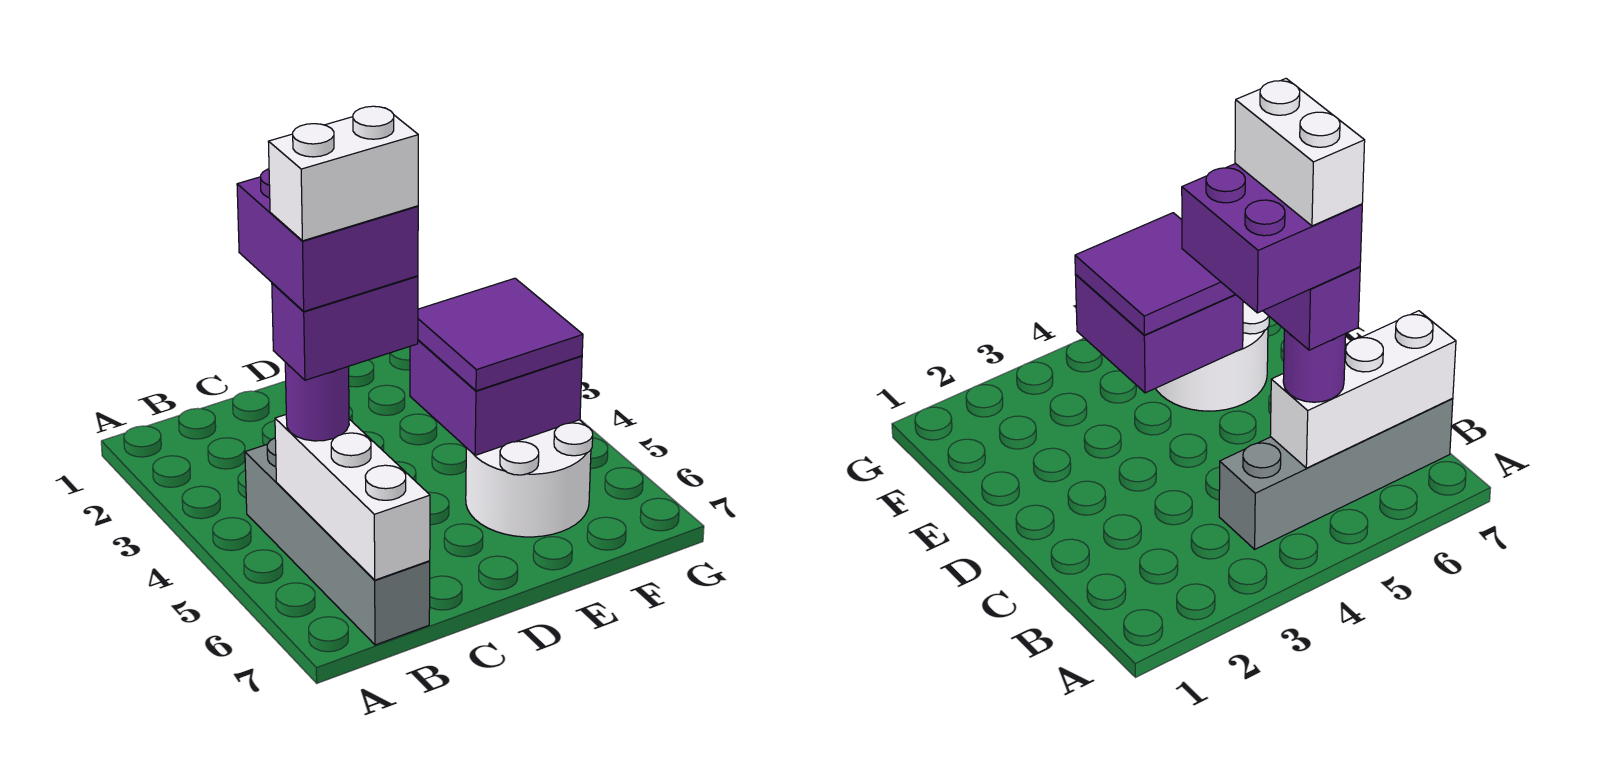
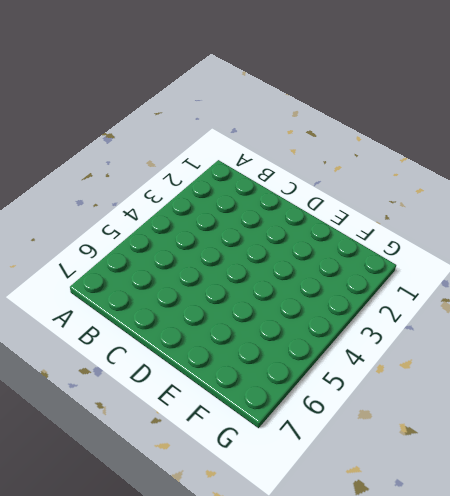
none -> grey brick B4:B7 level 1
none -> white round brick E5:F6 level 1

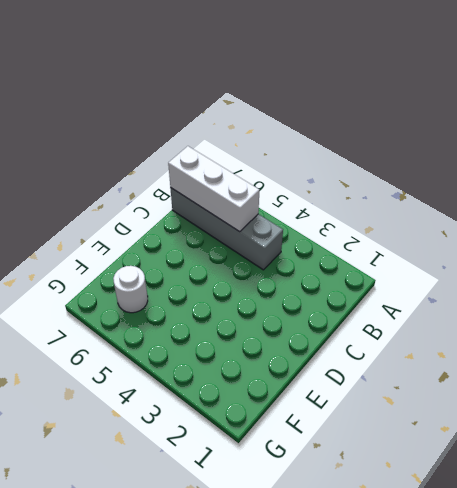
white round brick F6 level 1 -> white round brick E5:F6 level 1
none -> purple brick E4:F5 level 2
none -> purple round brick B5 level 3

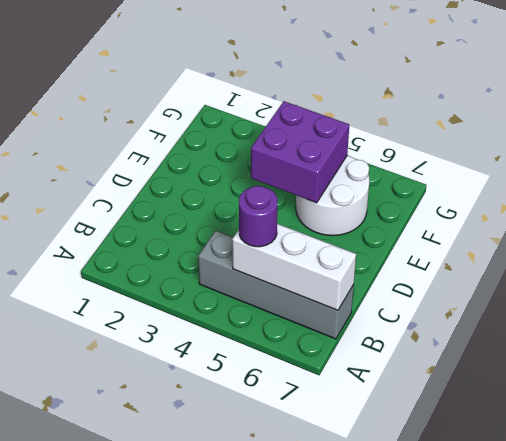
none -> purple tile E4:F5 level 3
none -> purple brick B5:C5 level 4

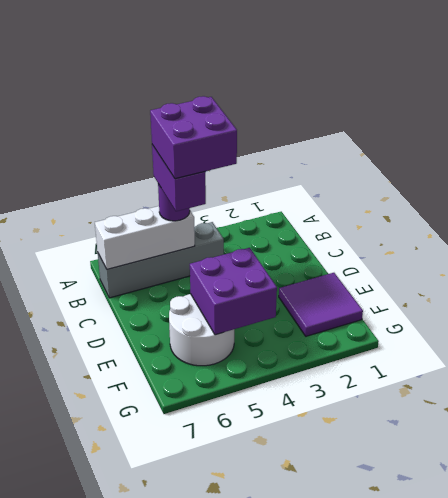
purple tile E1:F2 level 1 -> purple tile E4:F5 level 3
none -> white brick B5:C5 level 6

